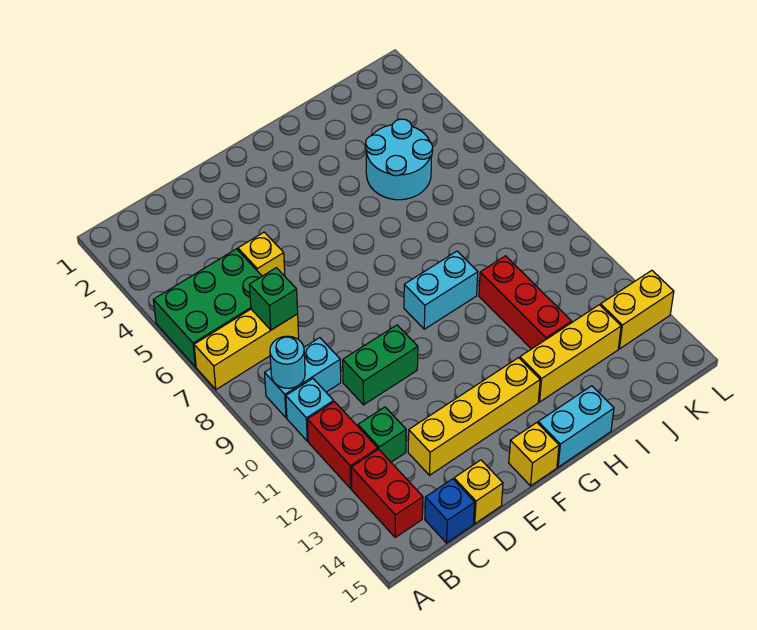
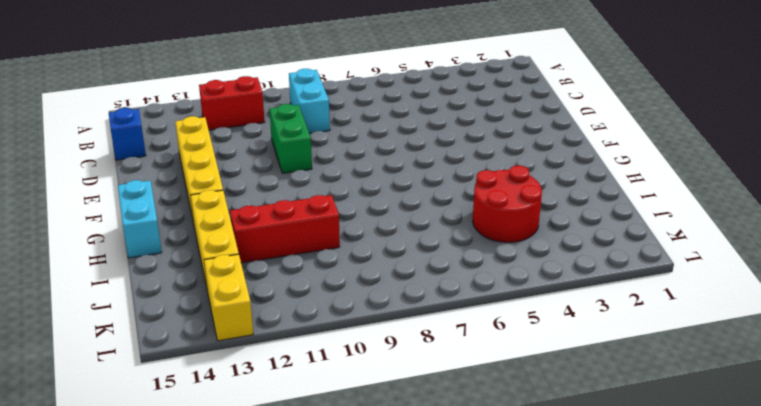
red round brick I4:J5 level 1 -> cyan round brick I4:J5 level 1
none -> green brick A5:C6 level 1
none -> yellow brick A7:C7 level 1
none -> cyan brick B10 level 1

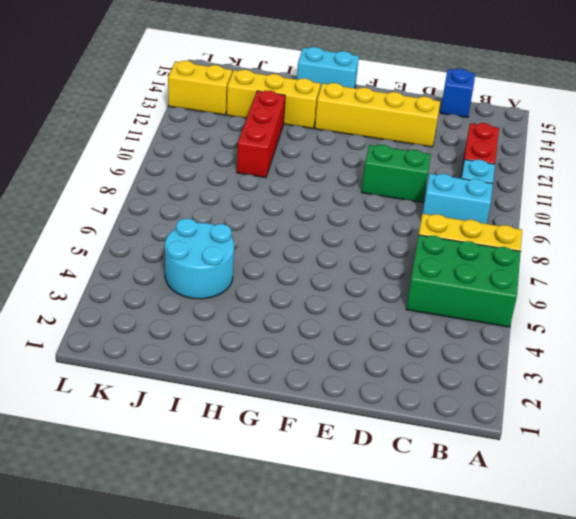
none -> red brick B13:B14 level 1
none -> green brick C12 level 1
none -> yellow brick D5 level 1

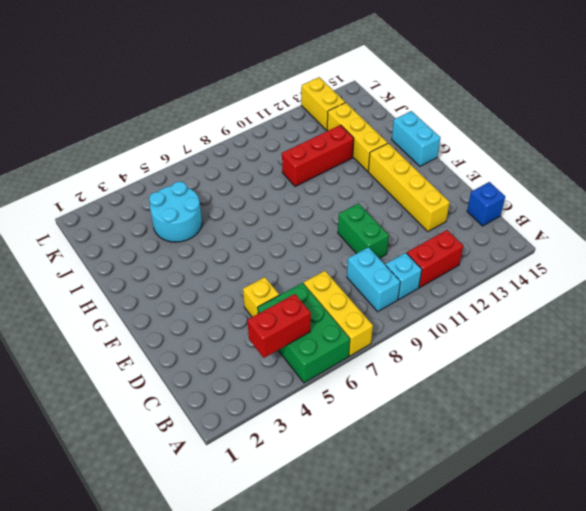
red brick B4:B5 level 2 -> red brick B13:B14 level 1
none -> green brick C12 level 1
none -> yellow brick D15 level 1
none -> yellow brick F15 level 1

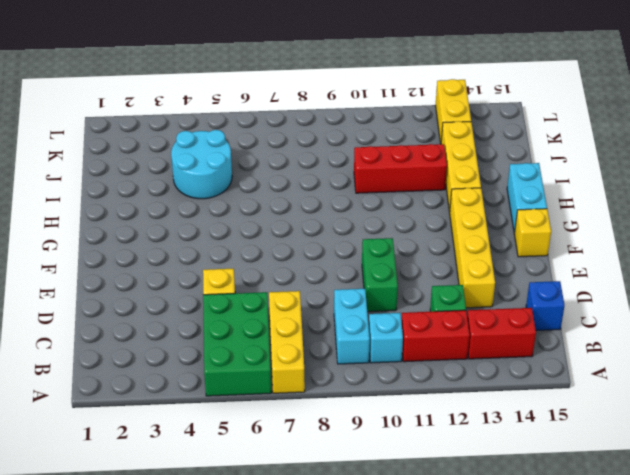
none -> yellow brick D15 level 1
none -> cyan brick G9:H9 level 1
none -> cyan round brick B9 level 2

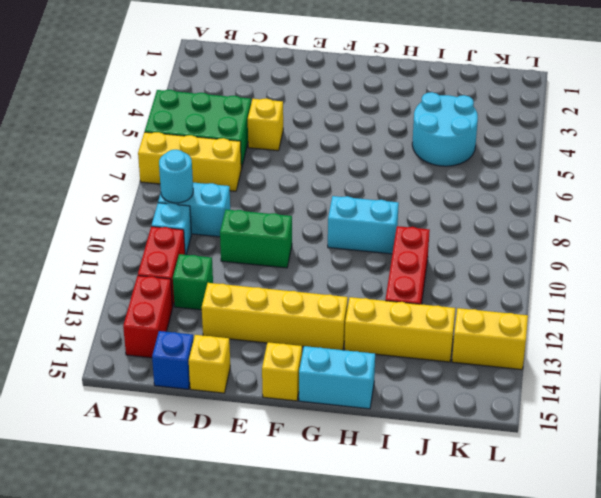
none -> green brick C7 level 2

